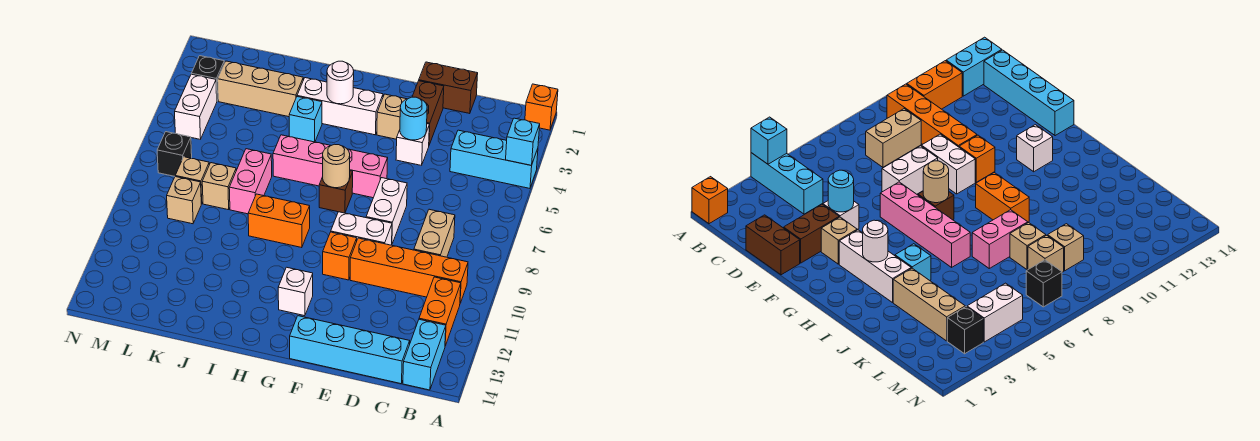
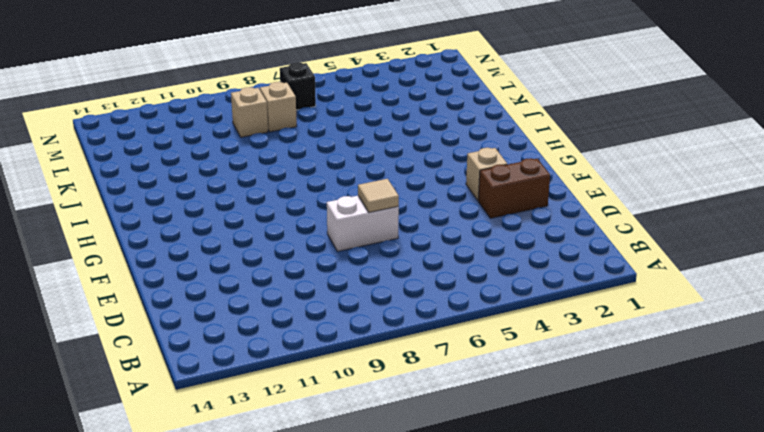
tan tile E7 level 2 -> none
none -> orange brick A1 level 1
none -> cyan brick A4:C4 level 1
none -> orange brick B10:E10 level 1
none -> orange brick B11:B12 level 1

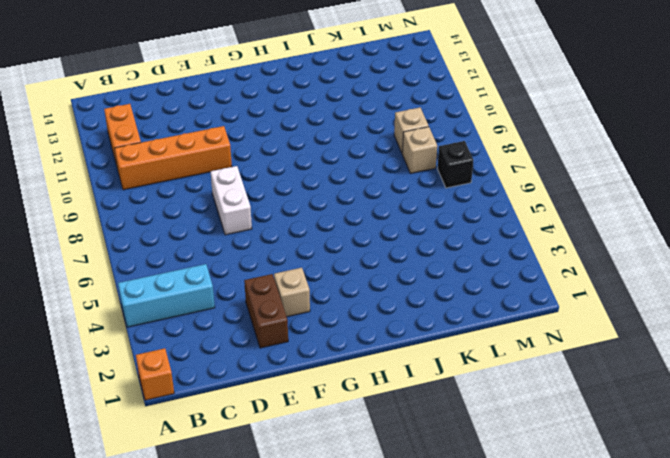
none -> cyan brick B13:B14 level 1
none -> tan brick C8:C9 level 1
none -> cyan brick C14:F14 level 1
none -> brown brick D1:E1 level 1

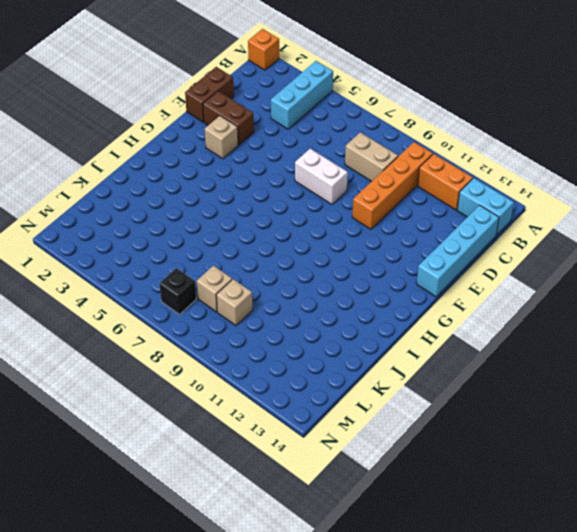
none -> white brick E4 level 1
none -> white brick E9:F9 level 1
none -> pink brick F6:I6 level 1
none -> orange brick F10 level 1

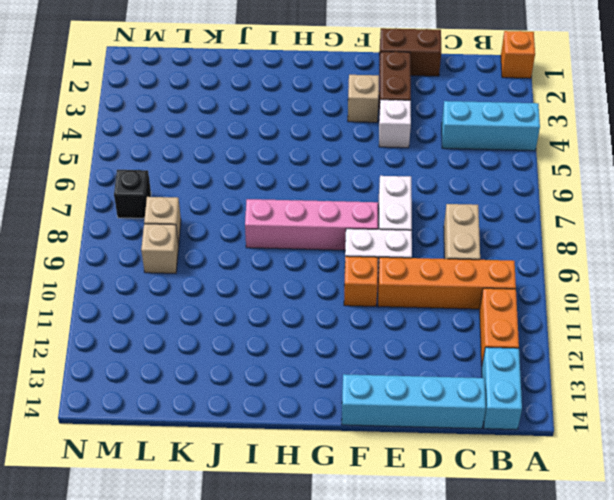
pink brick F8:I8 level 1 -> pink brick F6:I6 level 1
none -> white brick G3:I3 level 1
none -> brown brick G7 level 1
none -> white brick G12 level 1
none -> orange brick H9:I9 level 1

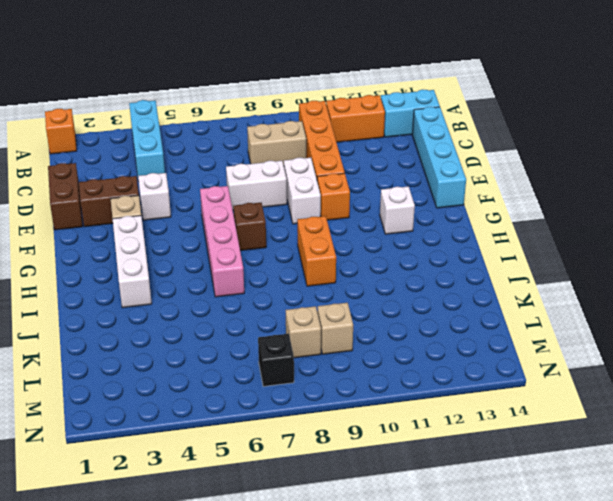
none -> cyan brick I4 level 1
none -> tan brick J3:L3 level 1
none -> pink brick J7:J8 level 1
none -> tan brick K8 level 1

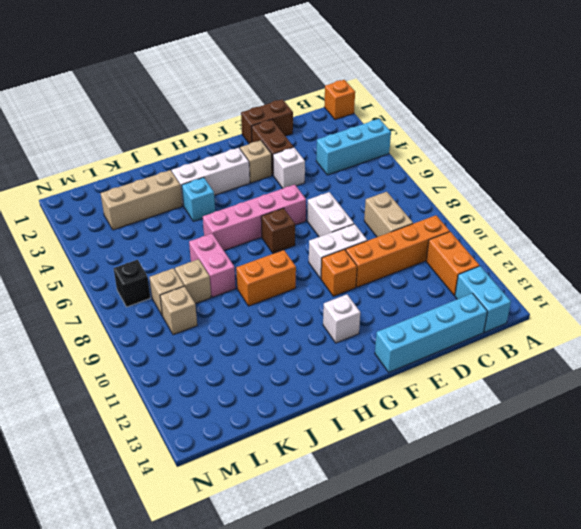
none -> black brick M3 level 1
none -> white brick M4:M5 level 1
none -> cyan brick A4 level 2
none -> cyan round brick E4 level 2

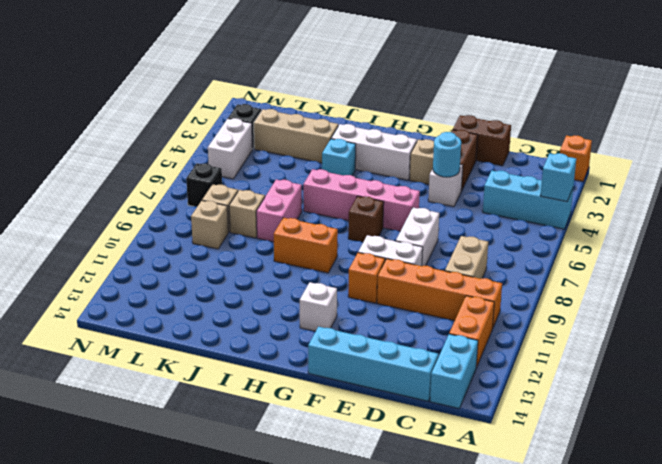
none -> tan round brick G7 level 2
none -> white round brick H3 level 2

